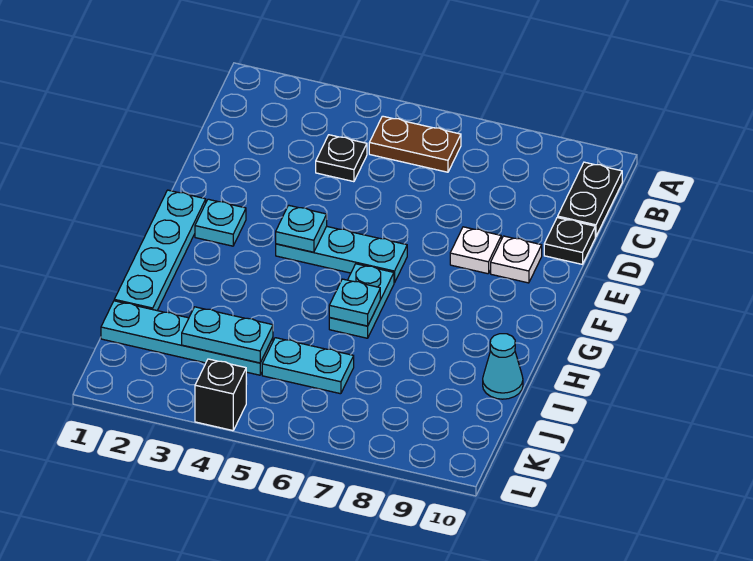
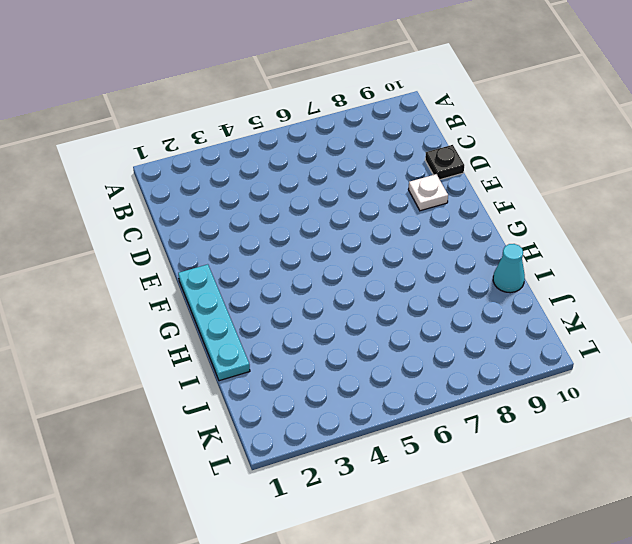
none -> brown plate B5:B6 level 1
none -> black plate B10:C10 level 1
none -> black plate C4 level 1

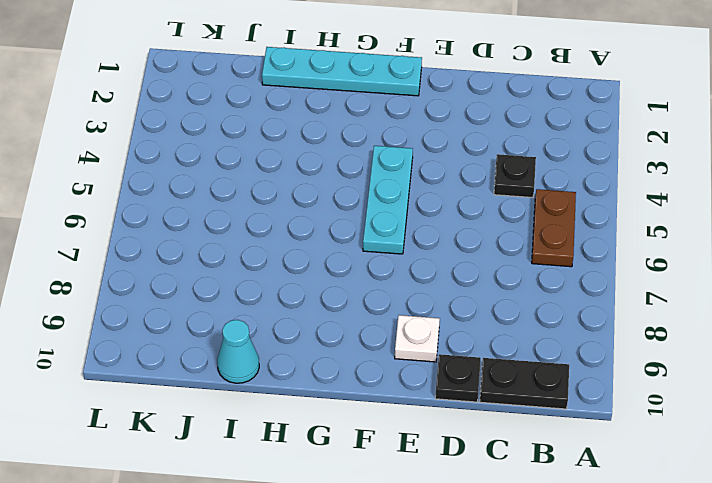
none -> white plate E8 level 1
none -> cyan plate F2 level 1
none -> cyan plate G6:H6 level 1

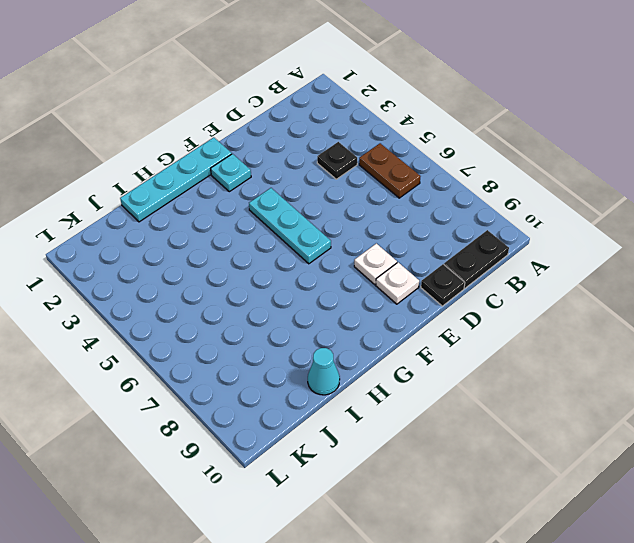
none -> cyan plate G6:H6 level 1
none -> cyan plate J1:J4 level 1
none -> cyan plate J5:J6 level 1

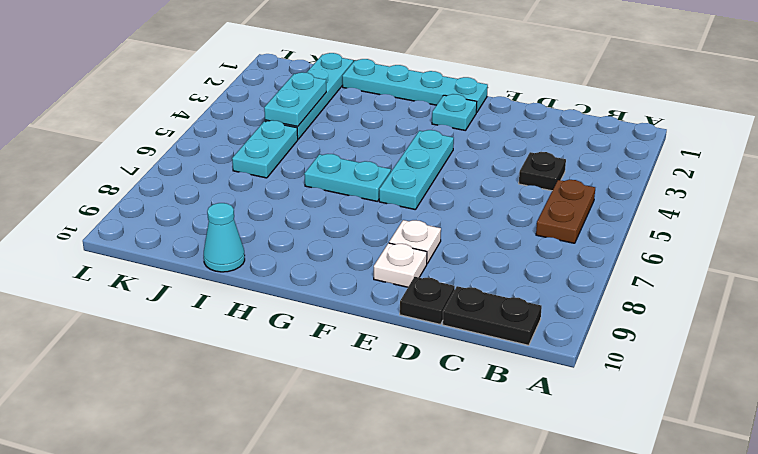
none -> black brick L4 level 1
none -> cyan plate F4 level 2
none -> cyan plate H6 level 2

